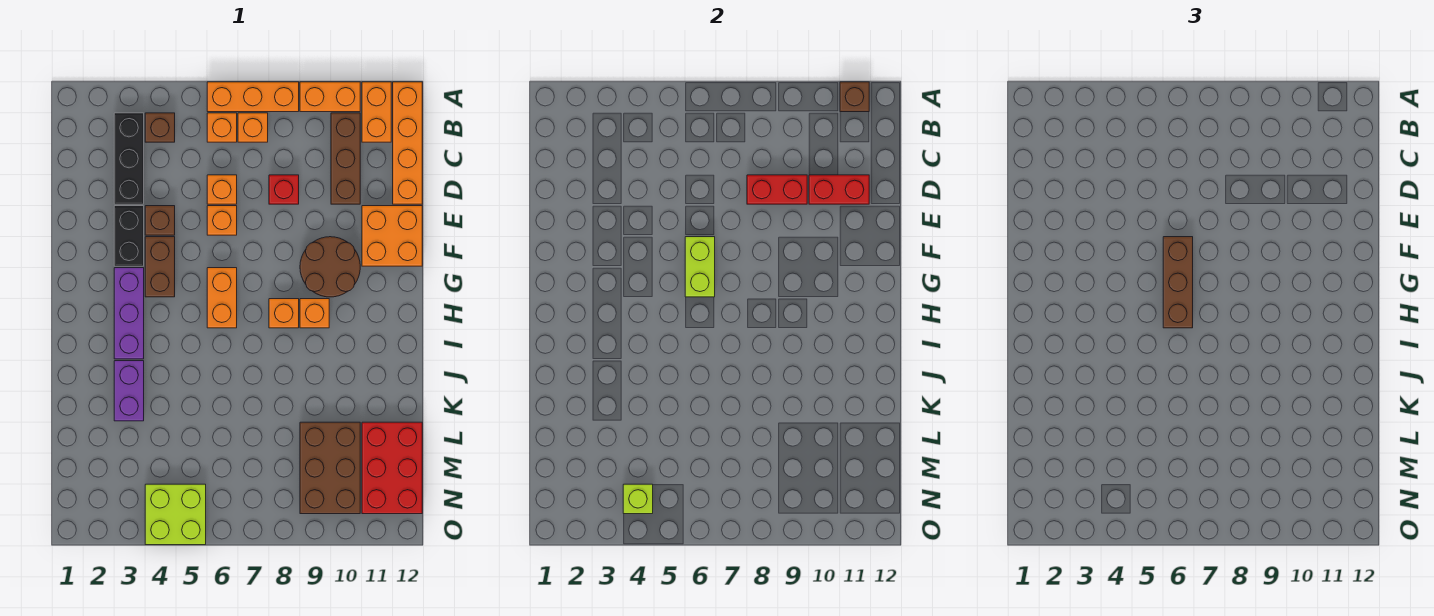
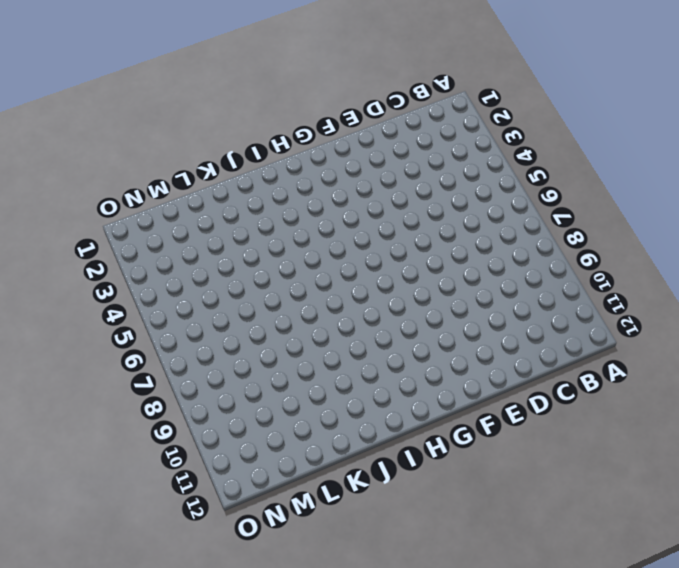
none -> orange brick A6:A8 level 1
none -> orange brick A9:A10 level 1
none -> orange brick A11:B11 level 1
none -> orange brick A12:D12 level 1

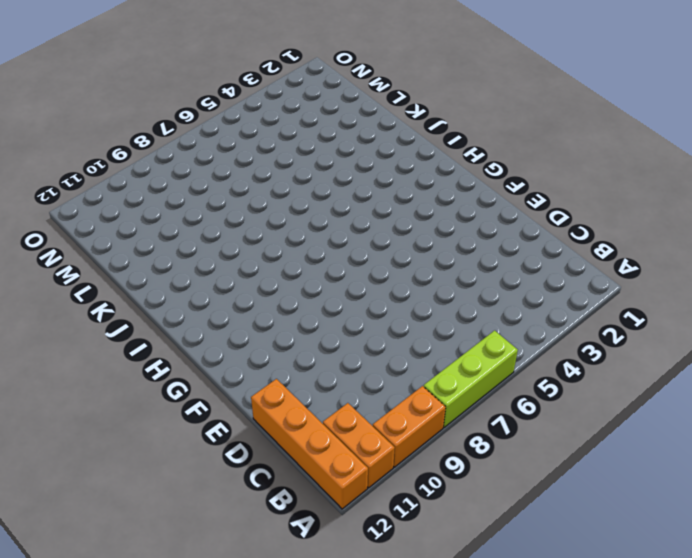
lime brick A6:A8 level 1 -> orange brick A6:A8 level 1
none -> black brick B3:D3 level 1
none -> brown brick B4 level 1
none -> orange brick B6 level 1
none -> orange brick B7 level 1

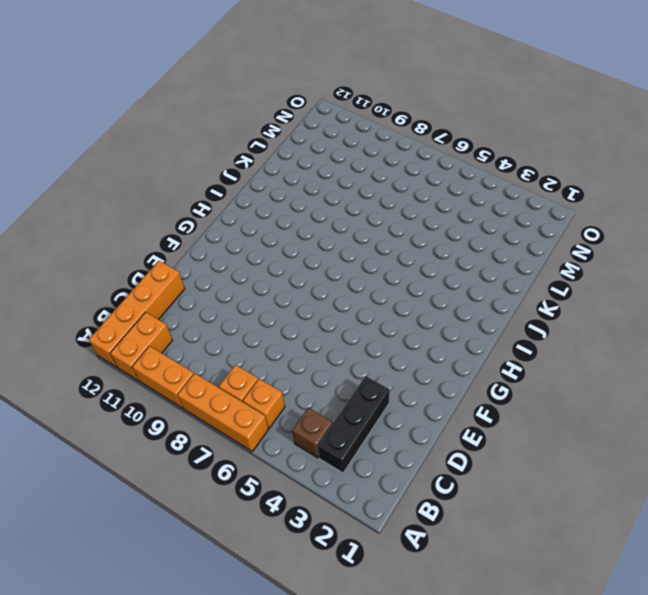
none -> brown brick B10:D10 level 1
none -> orange brick D6 level 1
none -> red brick D8 level 1
none -> black brick E3:F3 level 1

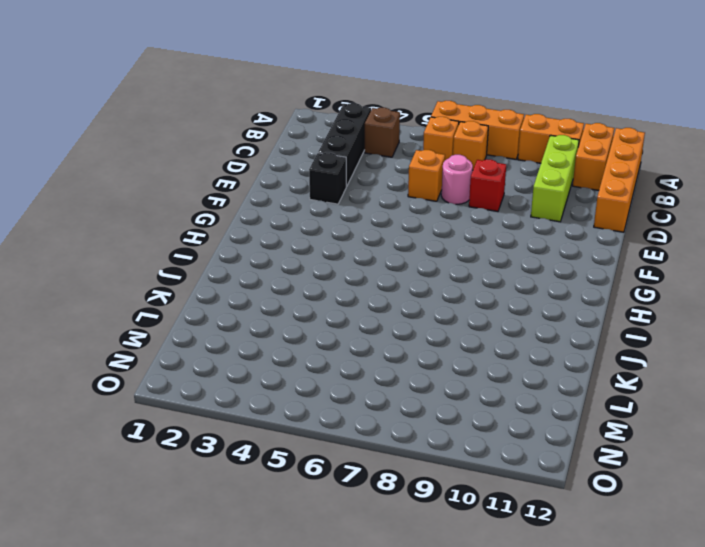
lime brick B10:D10 level 1 -> brown brick B10:D10 level 1
pink round brick D7 level 1 -> none
black brick E3 level 1 -> black brick E3:F3 level 1
none -> brown brick E4 level 1
none -> orange brick E6 level 1
none -> orange brick E11:F12 level 1
none -> brown brick F4:G4 level 1

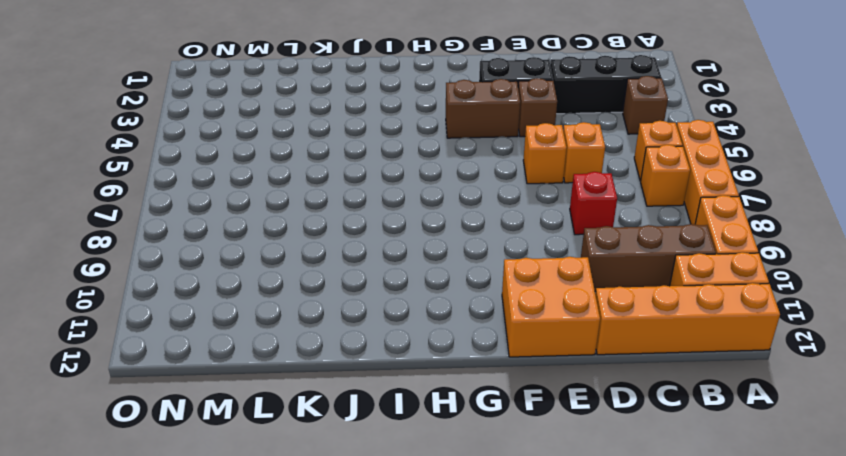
none -> brown round brick F9:G10 level 1
none -> purple brick G3:I3 level 1
none -> orange brick G6:H6 level 1
none -> orange brick H8 level 1

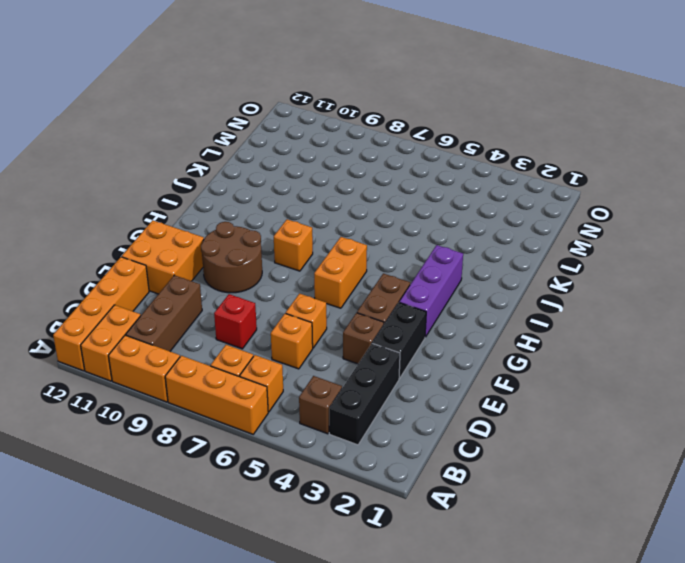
none -> orange brick H9 level 1
none -> purple brick J3:K3 level 1
none -> brown brick L9:N10 level 1
none -> red brick L11:N12 level 1

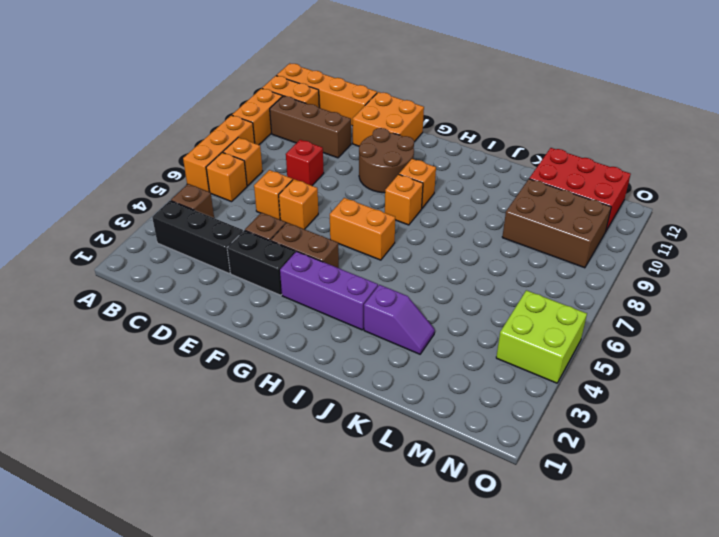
purple slope J3:K3 level 1 top J -> purple brick J3:K3 level 1
none -> brown brick A11 level 2
none -> red brick D8:D9 level 2
none -> red brick D10:D11 level 2
none -> lime brick F6:G6 level 2

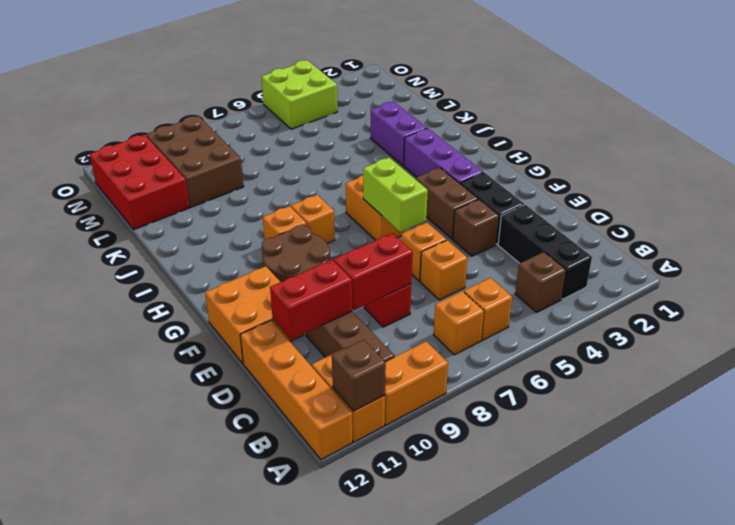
none -> orange brick A6:A8 level 1
none -> lime brick N4 level 2
none -> brown brick F6:H6 level 3

